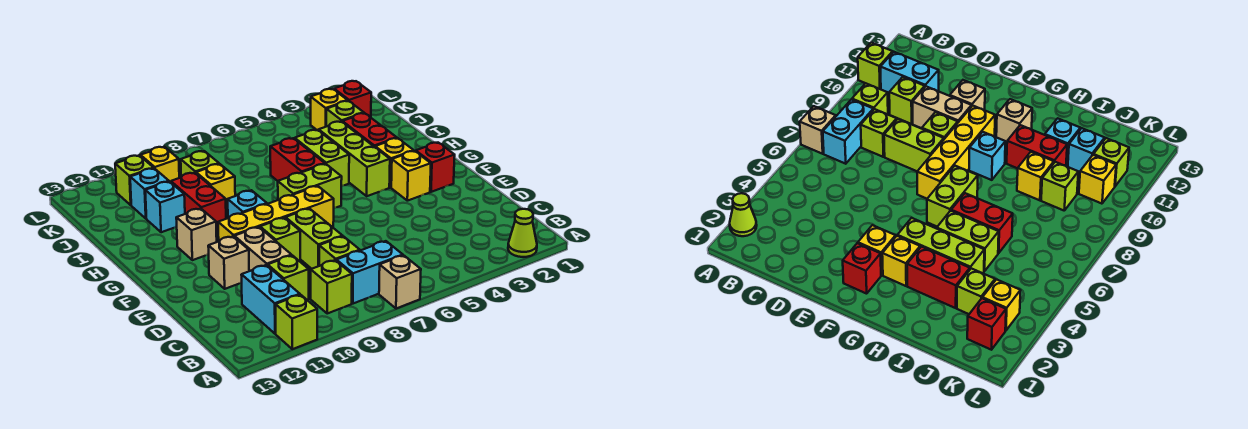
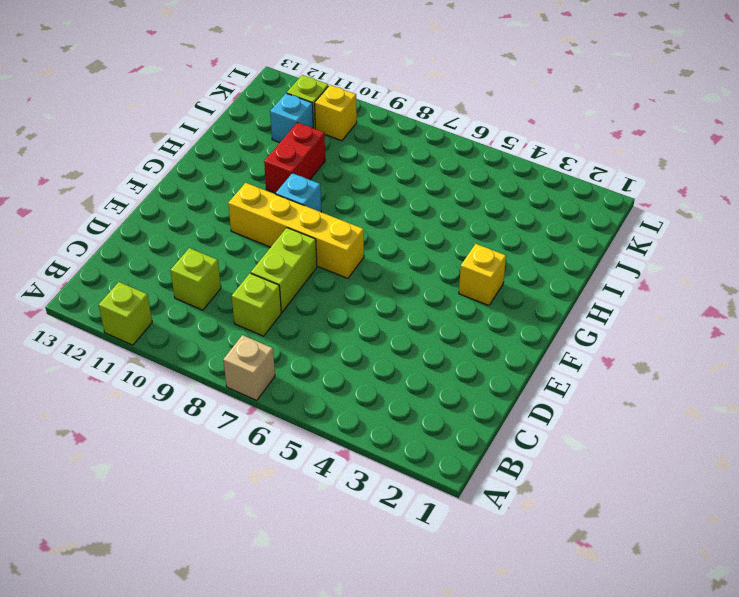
none -> lime cone A2 level 1
none -> cyan brick B7:B8 level 1
none -> lime brick B9 level 1
none -> cyan brick B11:C11 level 1

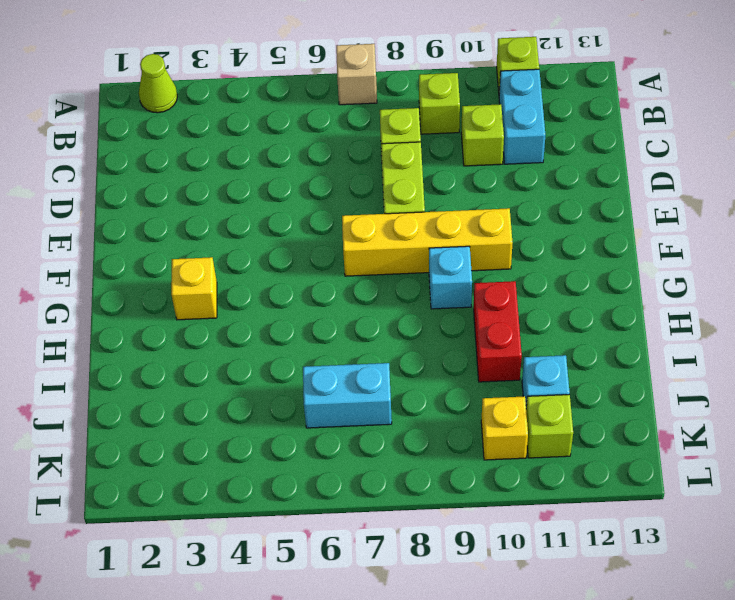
cyan brick J6:J7 level 1 -> cyan brick B7:B8 level 1
none -> tan brick D10:E10 level 1
none -> lime brick E9 level 1
none -> tan brick E11 level 1
none -> red brick F2 level 1

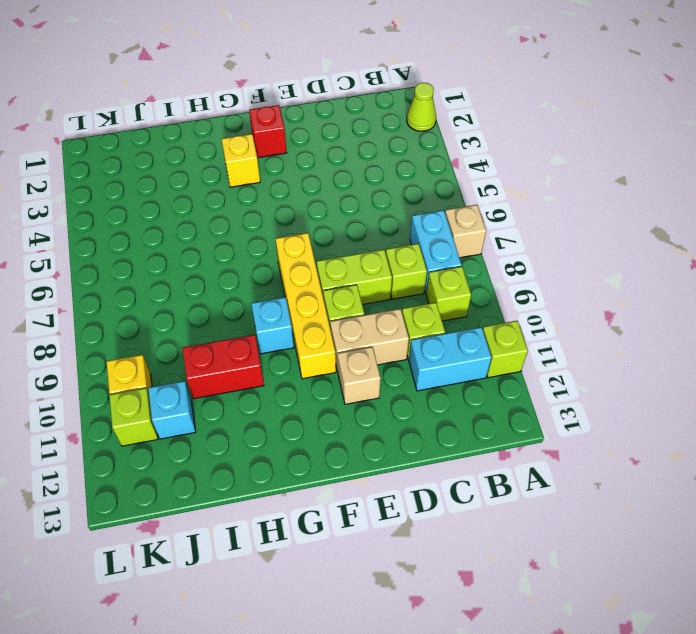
none -> yellow brick F3 level 1
none -> lime brick G4:I4 level 1
none -> lime brick G6:G7 level 1
none -> tan brick G11 level 1

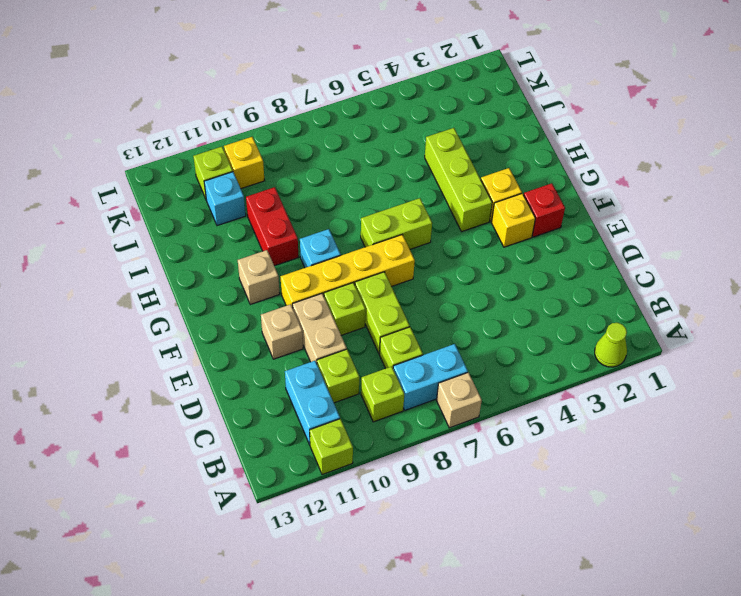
none -> red brick H3:I3 level 1
none -> lime brick H5:I5 level 1
none -> red brick H6:I6 level 1
none -> yellow brick I9 level 1

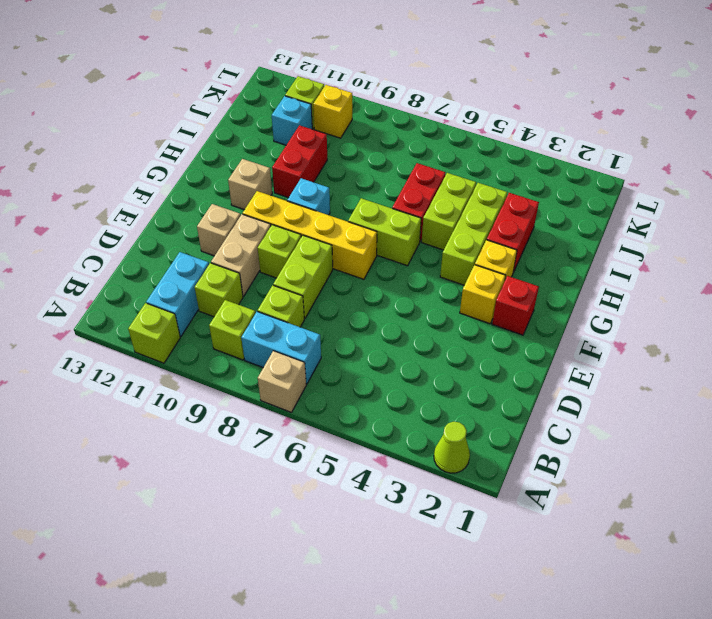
none -> yellow brick I9 level 1
none -> cyan brick I11 level 1
none -> lime brick J3 level 1
none -> lime brick J9 level 1

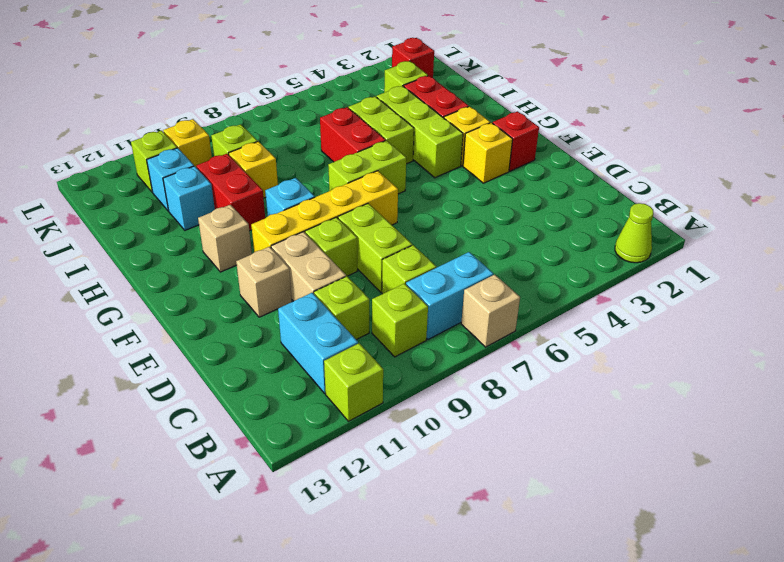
none -> yellow brick K3 level 1

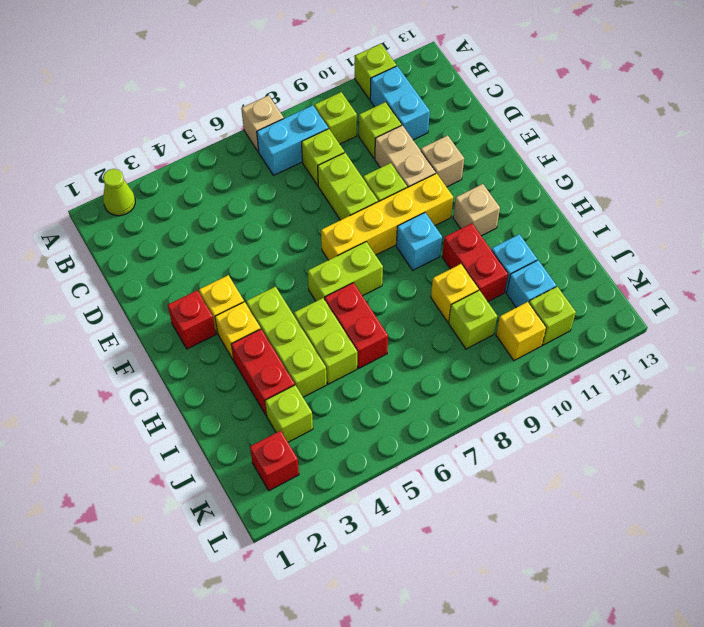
none -> yellow brick K3 level 1

